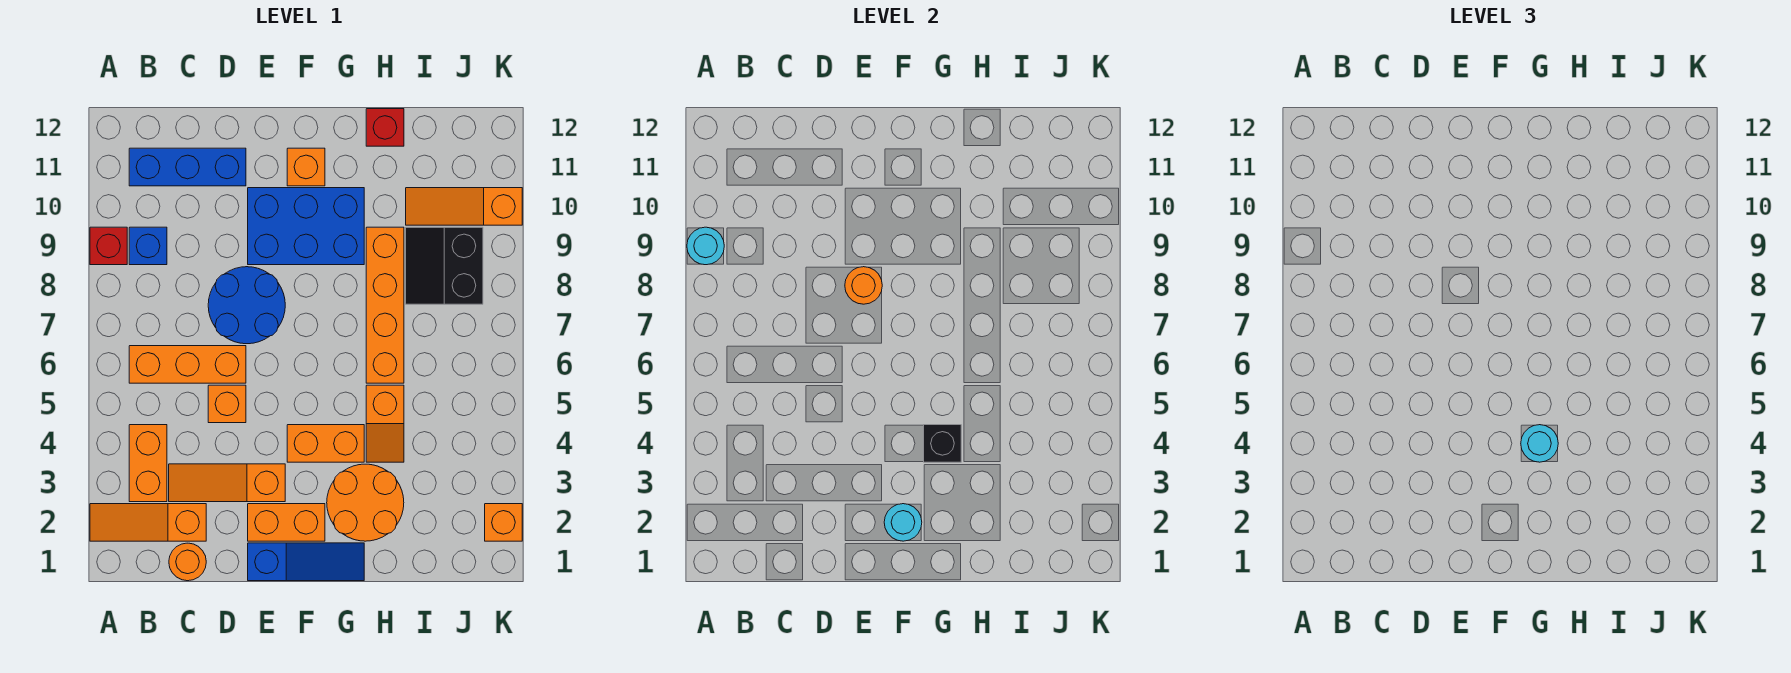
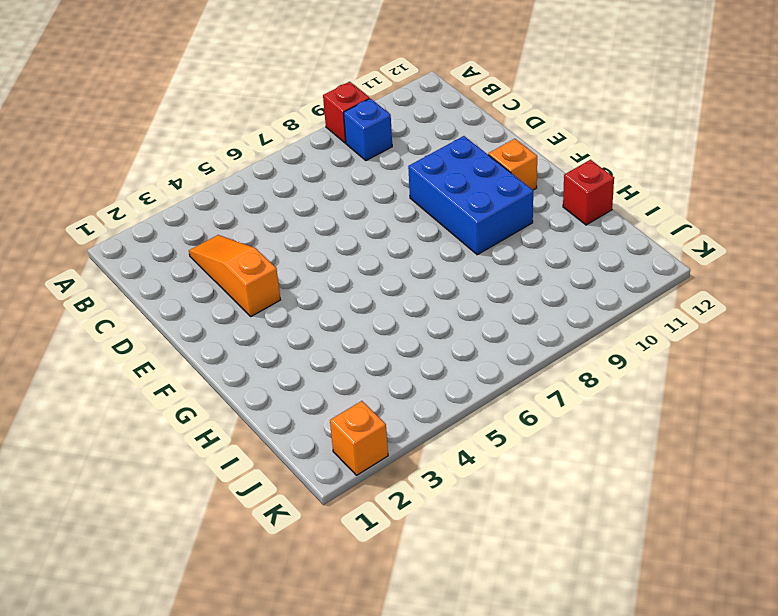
none -> orange slope A2:C2 level 1 top C
none -> orange brick B3:B4 level 1
none -> orange brick B6:D6 level 1

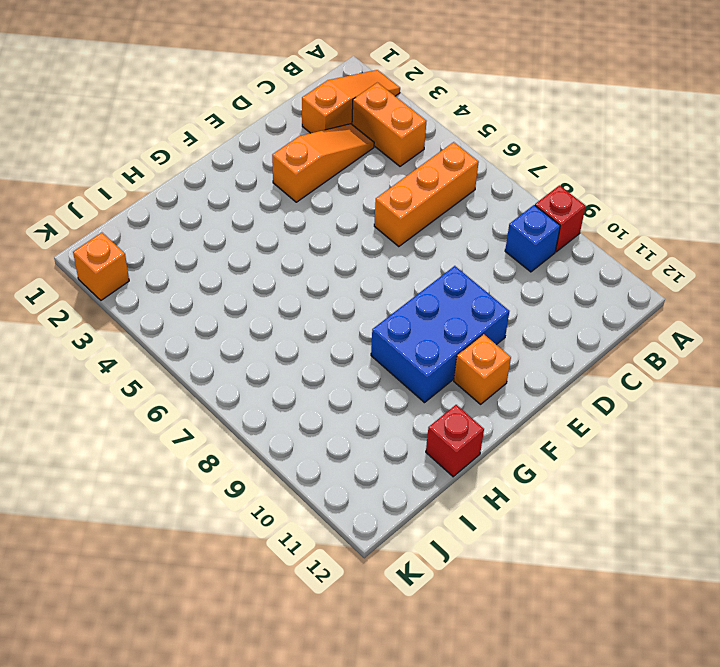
none -> blue brick B11:D11 level 1
none -> orange round brick C1 level 1
none -> orange brick D5 level 1

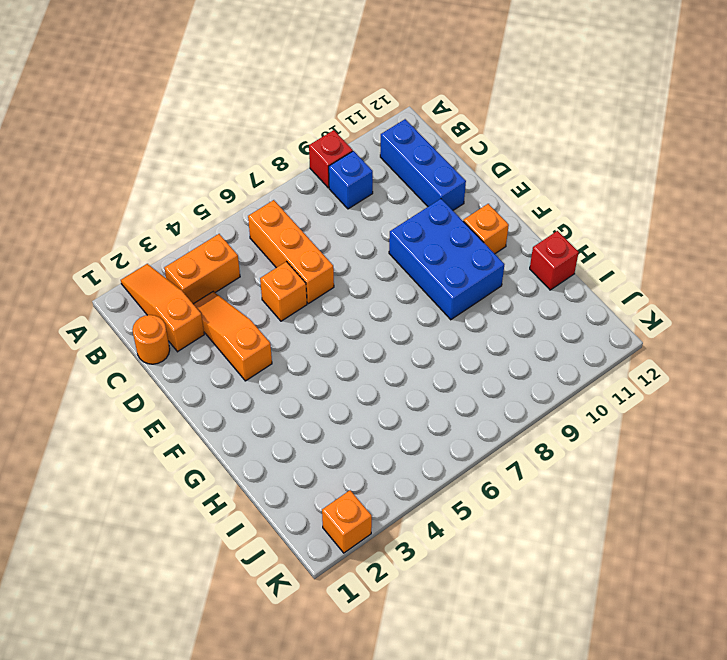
none -> blue round brick D7:E8 level 1
none -> blue slope E1:G1 level 1 top E
none -> orange brick E2:F2 level 1

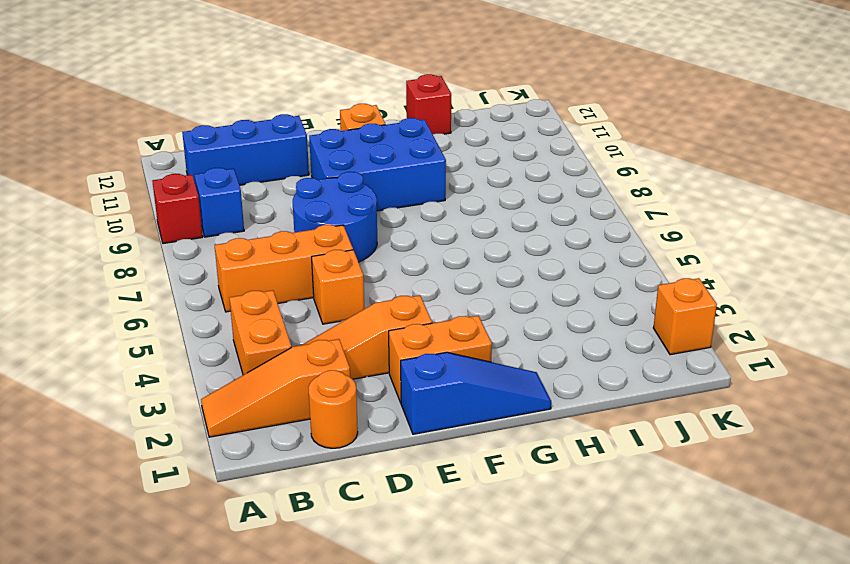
none -> orange brick F4:G4 level 1
none -> orange round brick G2:H3 level 1
none -> orange slope H4:H5 level 1 top 5

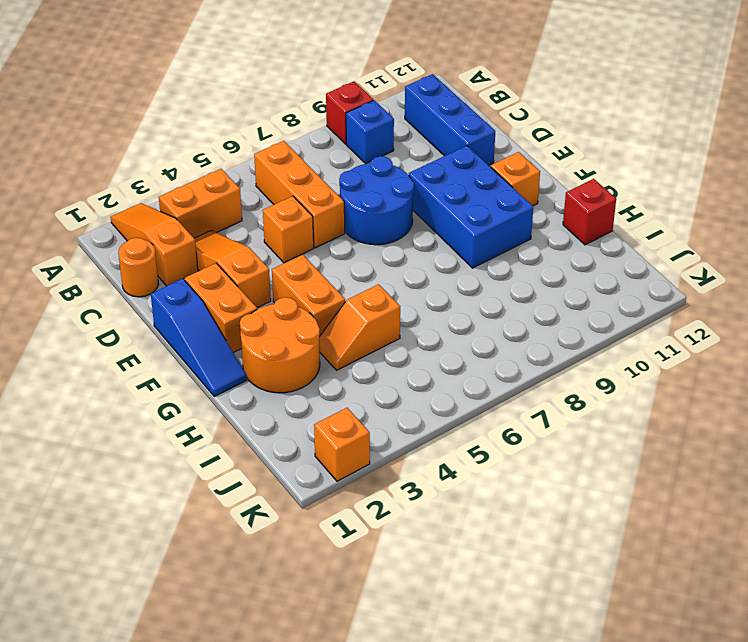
none -> orange brick H6:H9 level 1
none -> black slope I8:J9 level 1 top J
none -> orange slope I10:K10 level 1 top K

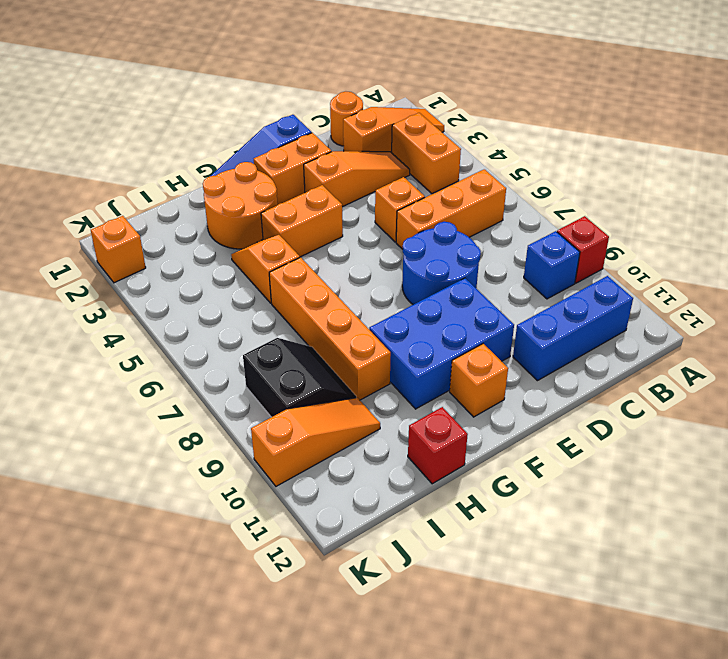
none -> cyan round brick A9 level 2
none -> orange round brick E8 level 2
none -> cyan round brick F2 level 2

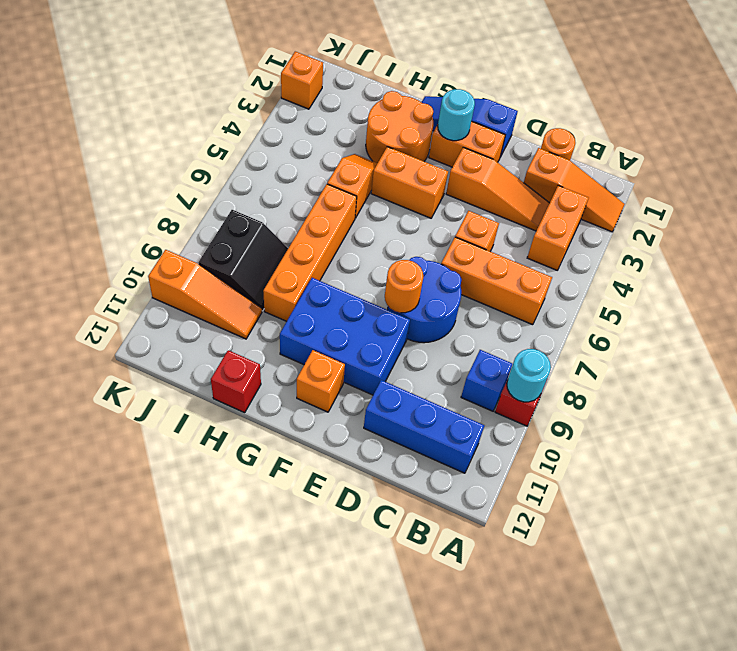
none -> black brick G4 level 2
none -> cyan round brick G4 level 3

